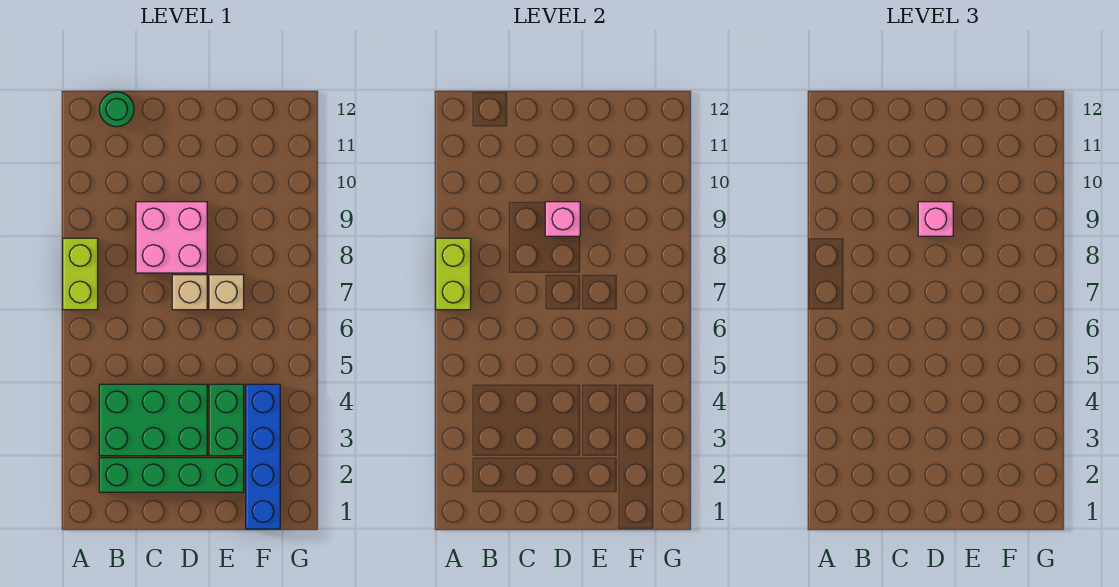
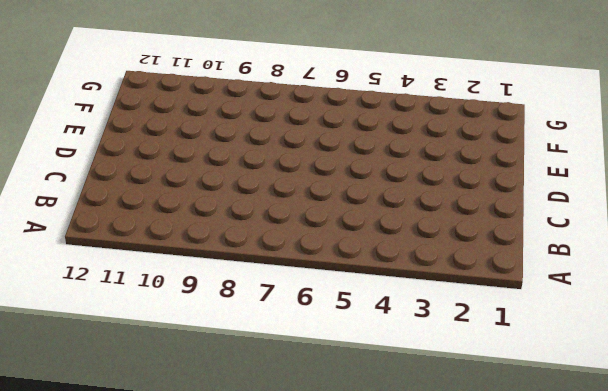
none -> lime brick A7:A8 level 1
none -> green brick B2:E2 level 1
none -> green brick B3:D4 level 1

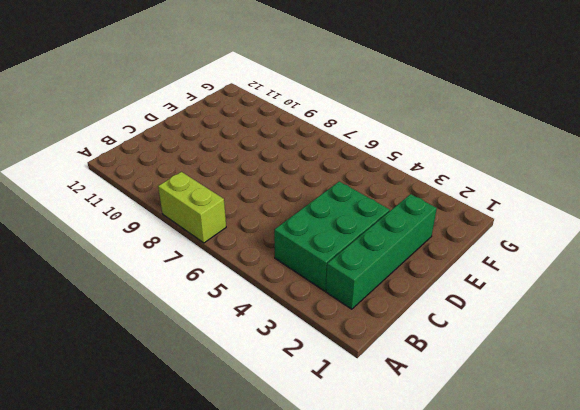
none -> green round brick B12 level 1
none -> pink brick C8:D9 level 1
none -> tan brick D7 level 1

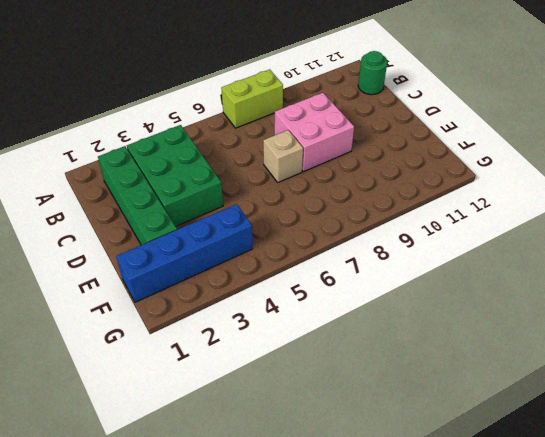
none -> green brick E3:E4 level 1
none -> tan brick E7 level 1
none -> lime brick A7:A8 level 2

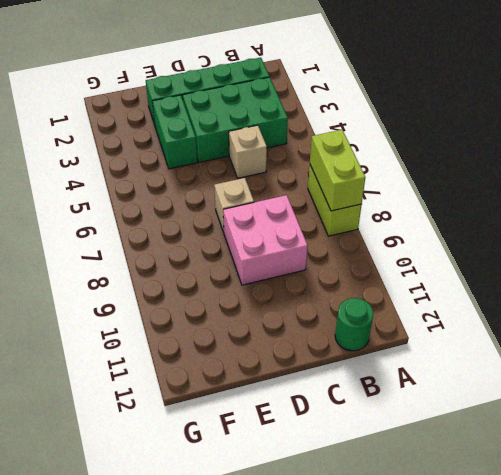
tan brick C5 level 1 -> tan brick E7 level 1
none -> blue brick F1:F4 level 1
none -> pink brick D9 level 2
none -> pink brick D9 level 3

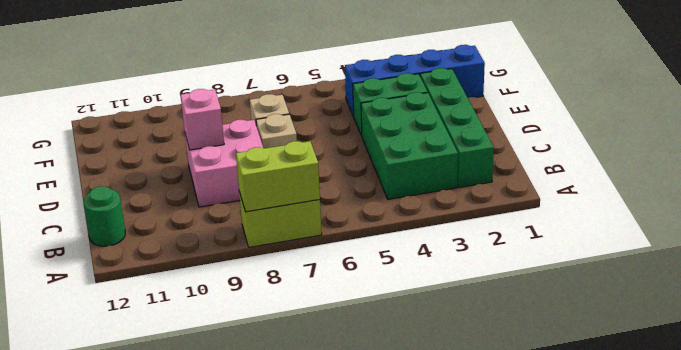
none -> pink brick D9 level 3

